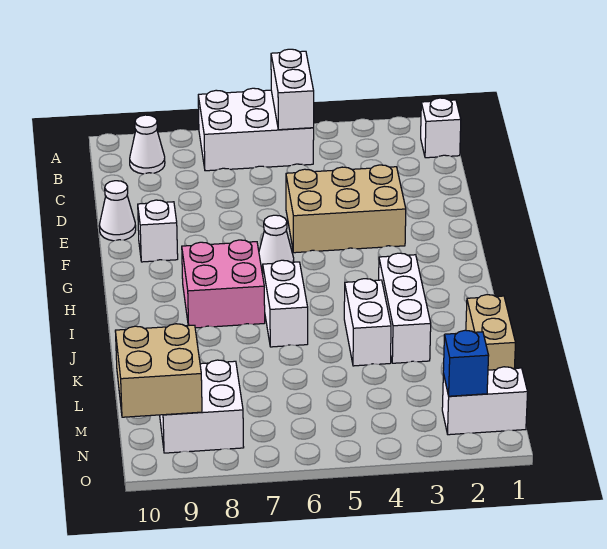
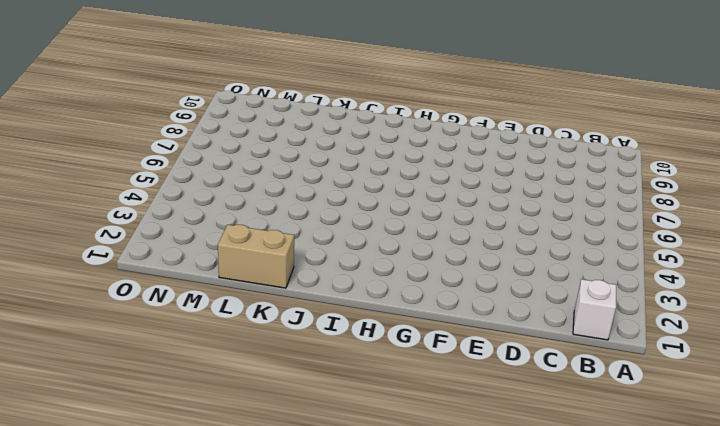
none -> white brick A5:B7 level 1
none -> white cone B9 level 1
none -> tan brick E3:F5 level 1

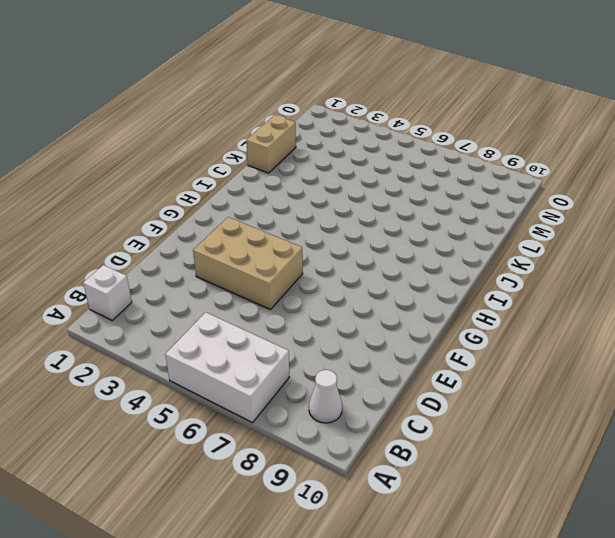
none -> white cone E10 level 1
none -> white brick F9 level 1
none -> white cone G6 level 1

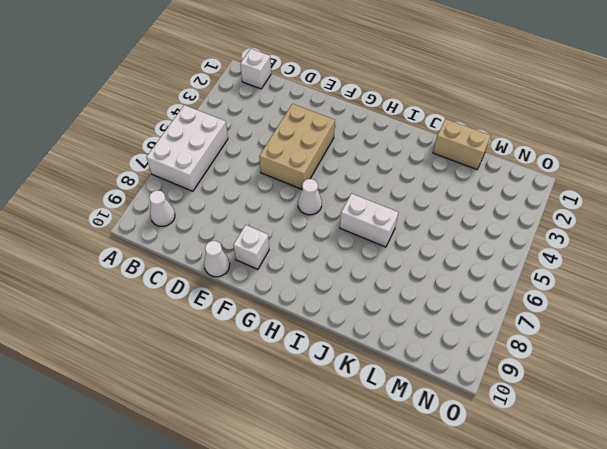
none -> pink brick H7:I8 level 1
none -> white brick I3:K3 level 1
none -> white brick J4:K4 level 1

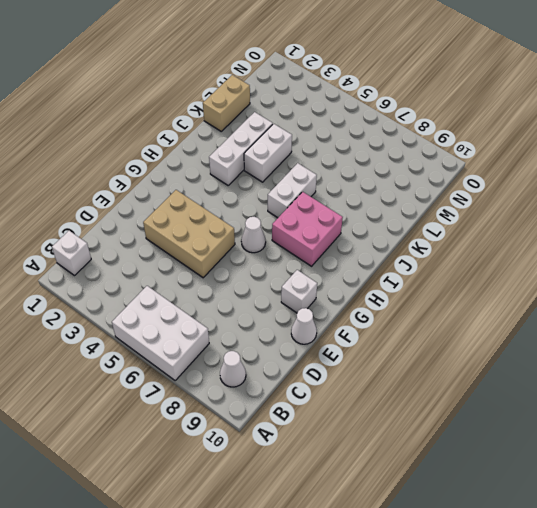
none -> white brick M8:N9 level 1
none -> white brick N1:N2 level 1
none -> white brick A5:B5 level 2

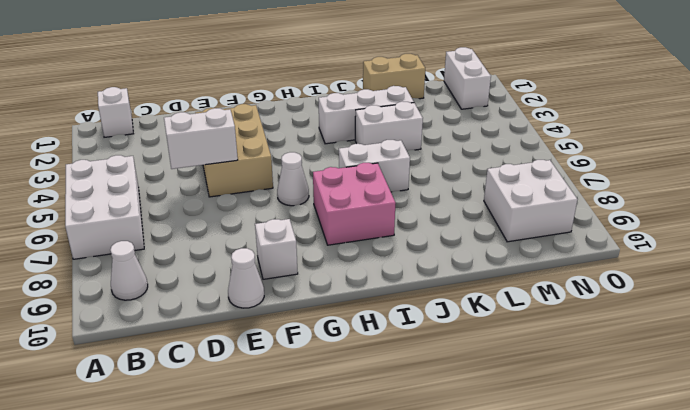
white brick D5:E5 level 2 -> white brick A5:B5 level 2
none -> tan brick M9:N10 level 2
none -> blue brick N2 level 2

